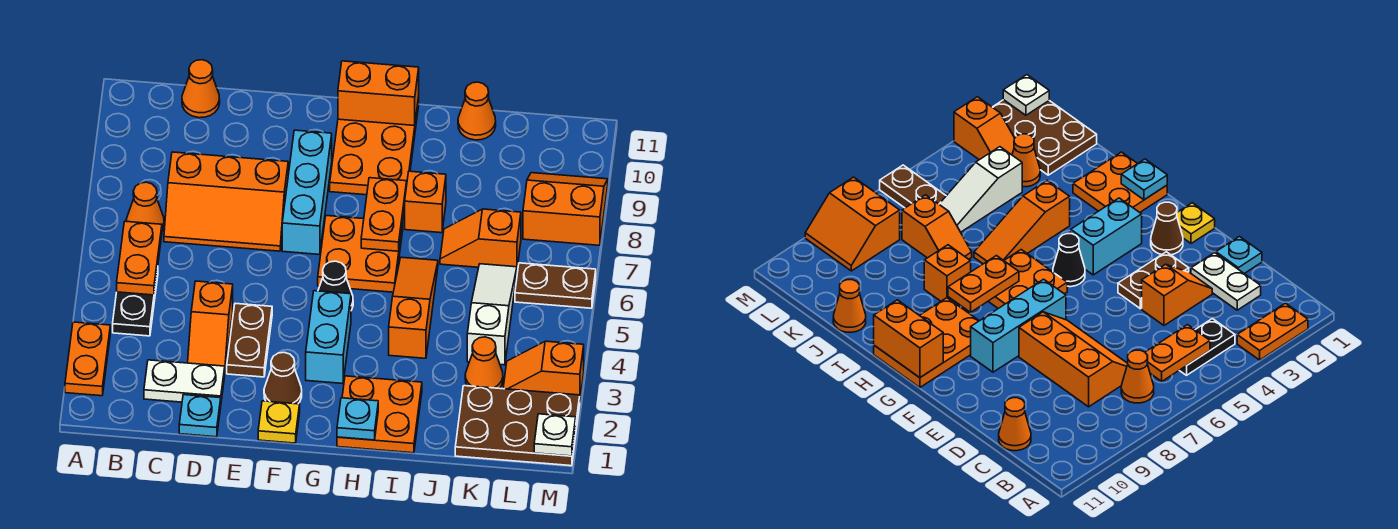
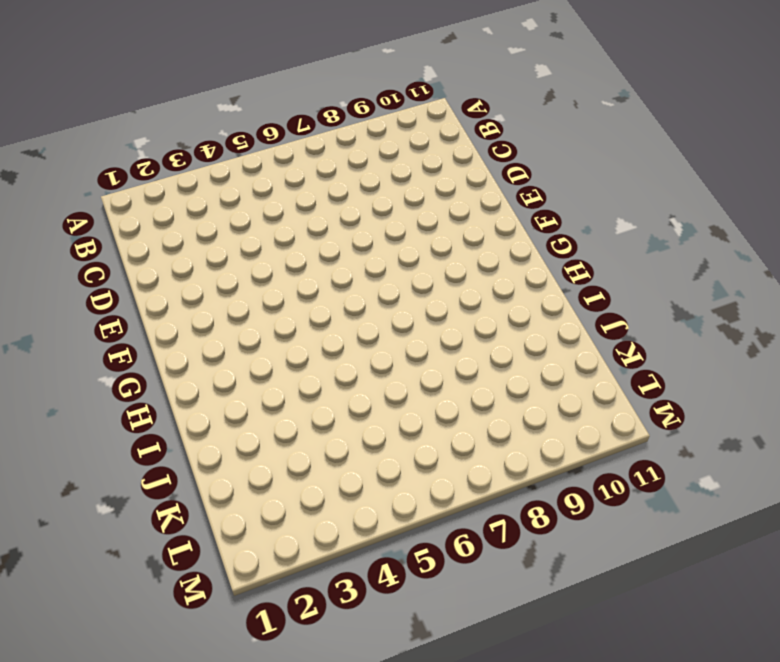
none -> orange plate A2:A3 level 1
none -> black plate B4:B5 level 1
none -> orange cone B7 level 1
none -> white plate C2:D2 level 1

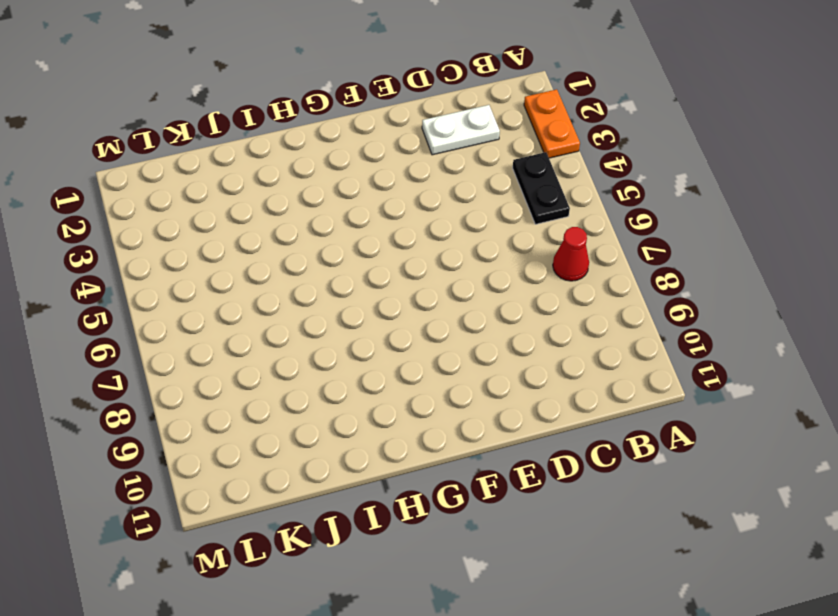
red cone B7 level 1 -> orange cone B7 level 1
none -> orange slope C7:E8 level 1 top 8
none -> orange cone C11 level 1
none -> cyan plate D1 level 1
none -> orange slope D3:D4 level 1 top 4

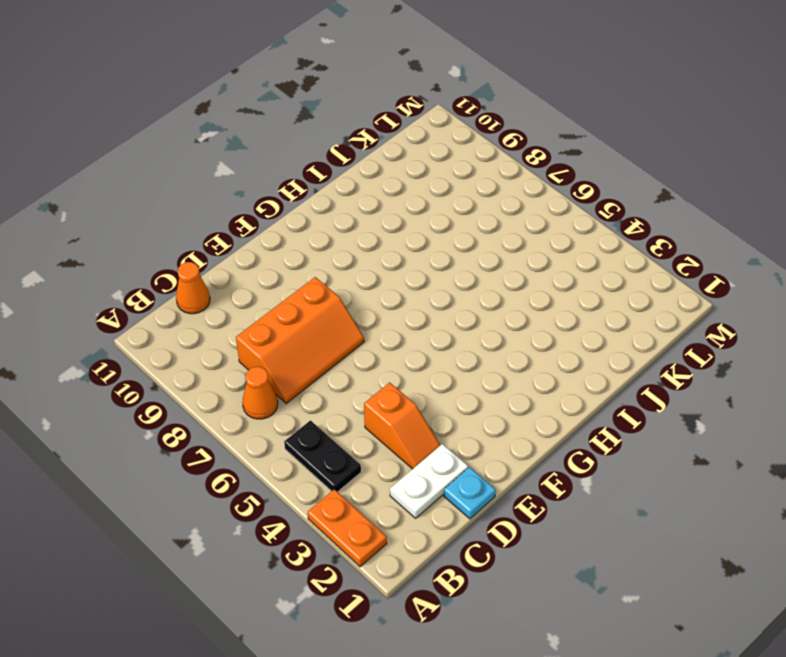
none -> brown plate E3:E4 level 1
none -> yellow plate F1 level 1
none -> brown cone F2 level 1
none -> cyan brick F7:F9 level 1

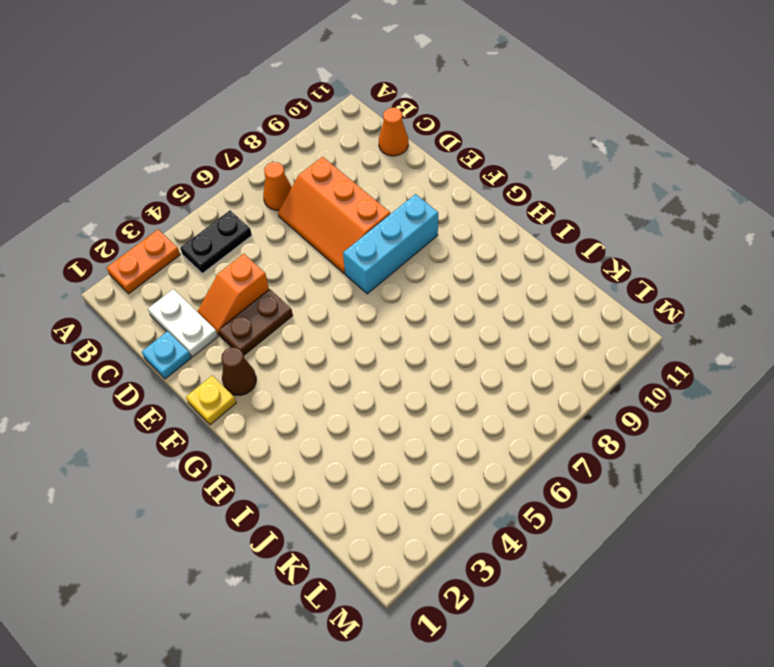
none -> cyan brick G3:G4 level 1
none -> black cone G5 level 1
none -> orange plate G6:H7 level 1
none -> orange plate G9:H11 level 1

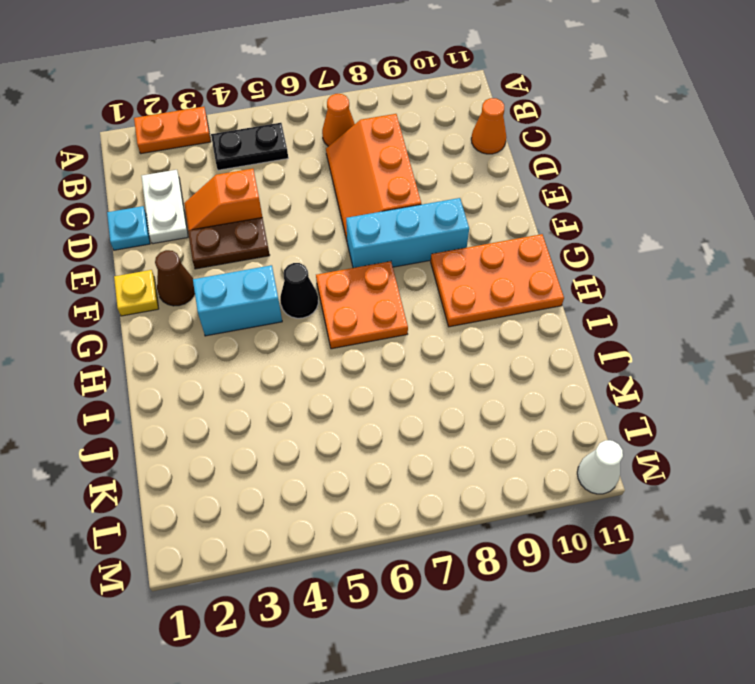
white cone M11 level 1 -> none
none -> orange plate H1:I2 level 1
none -> orange slope I4:I6 level 1 top 4
none -> orange brick I8 level 1
none -> orange slope J7:K7 level 1 top K

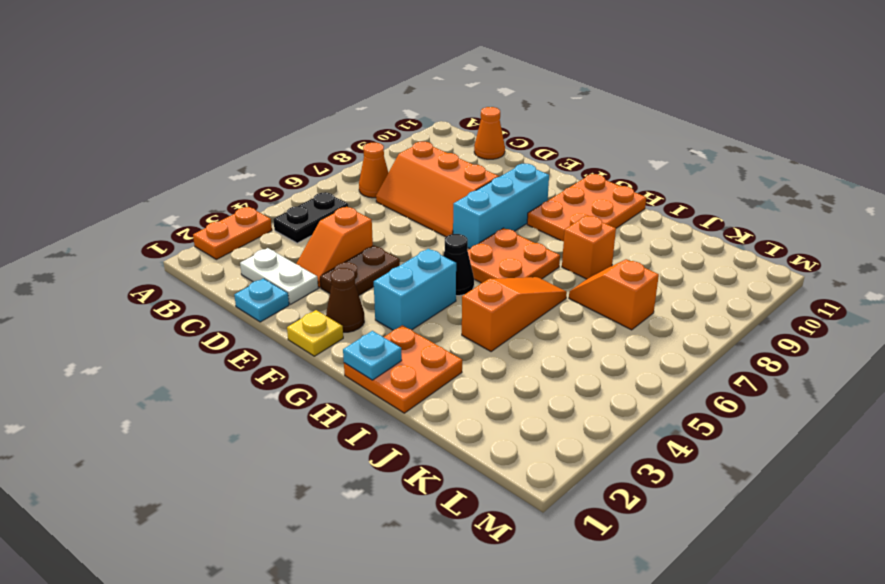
none -> orange cone J11 level 1
none -> brown plate K1:M2 level 1
none -> orange cone K3 level 1
none -> white slope K4:K6 level 1 top 4

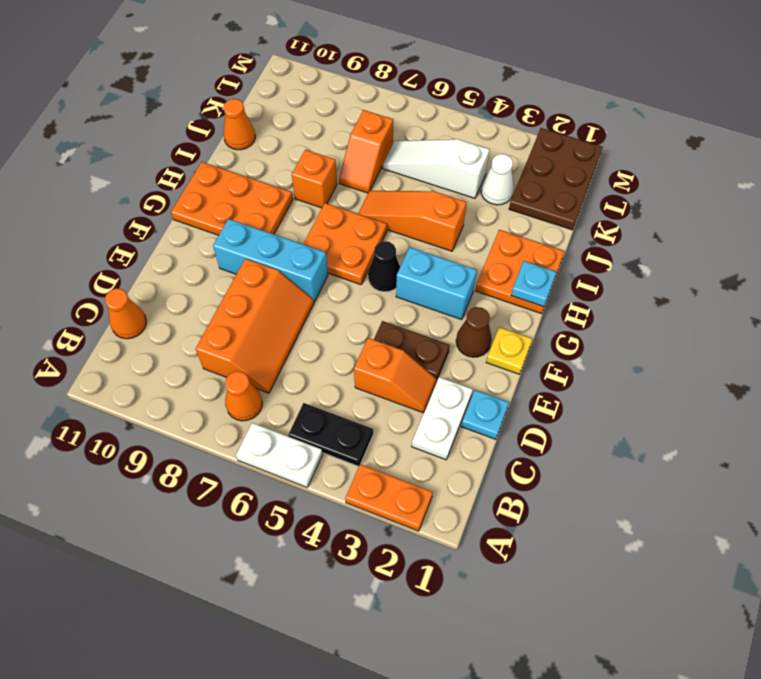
white plate A5:A6 level 1 -> none
white cone K3 level 1 -> orange cone K3 level 1
none -> orange slope L3:M3 level 1 top M
none -> brown plate L6:M6 level 1
none -> orange slope L8:M9 level 1 top 8
none -> orange plate B5:B6 level 2

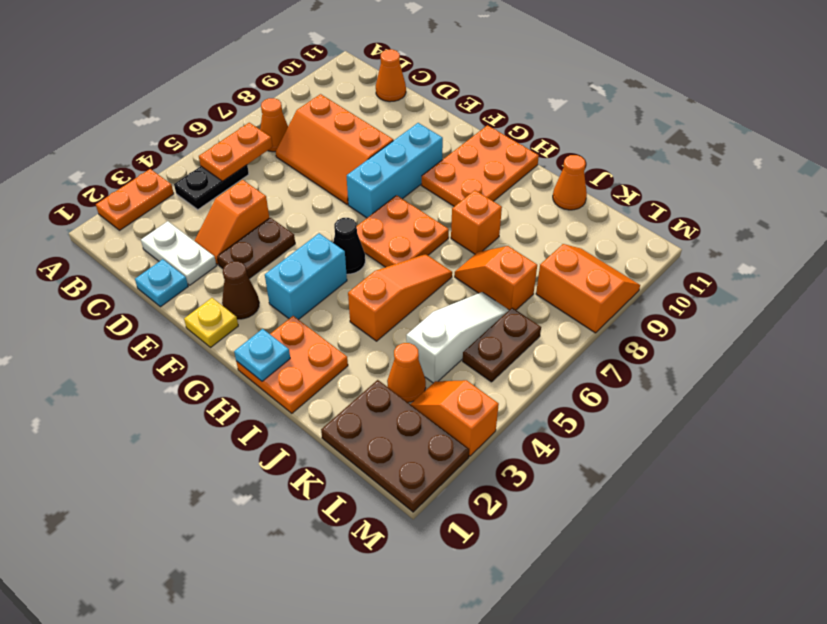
brown plate L5:L6 level 1 -> brown plate L6:M6 level 1
none -> orange brick G11:H11 level 2
none -> orange plate H7:H8 level 2
none -> white plate M1 level 2

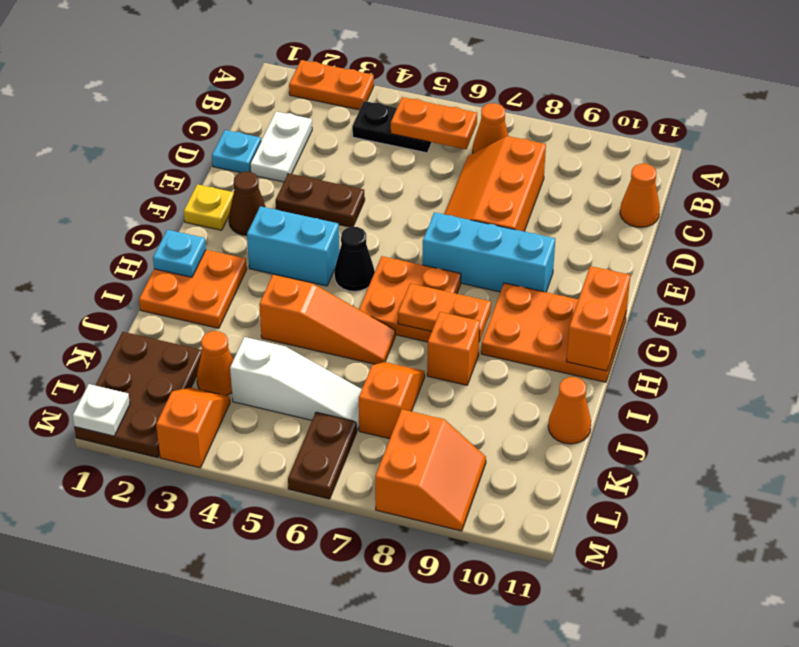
none -> orange slope D3:D4 level 1 top 4

